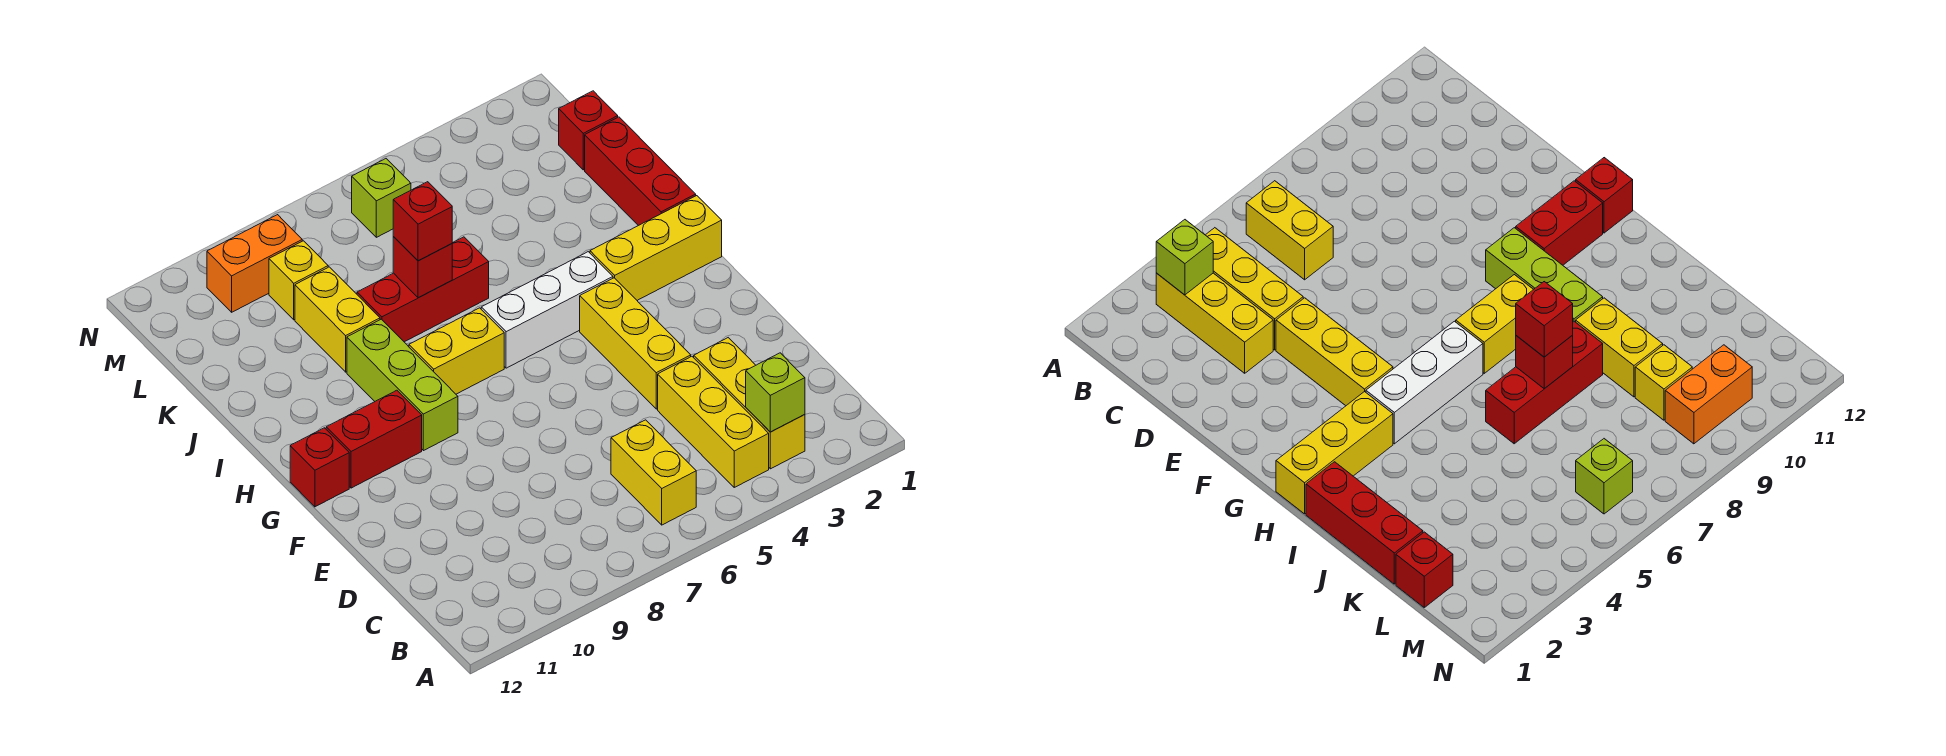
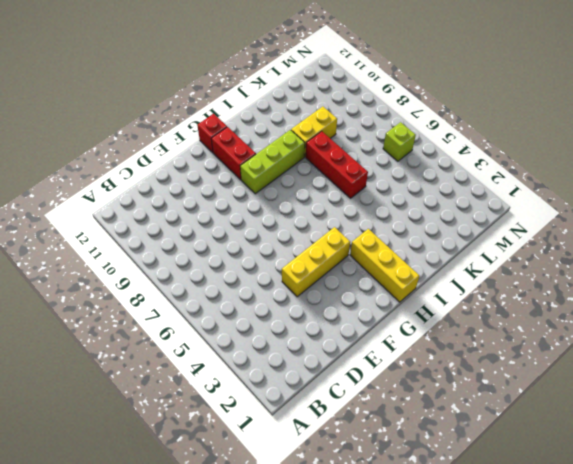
none -> yellow brick B3:D3 level 1
none -> yellow brick B4:D4 level 1
none -> yellow brick B6:C6 level 1

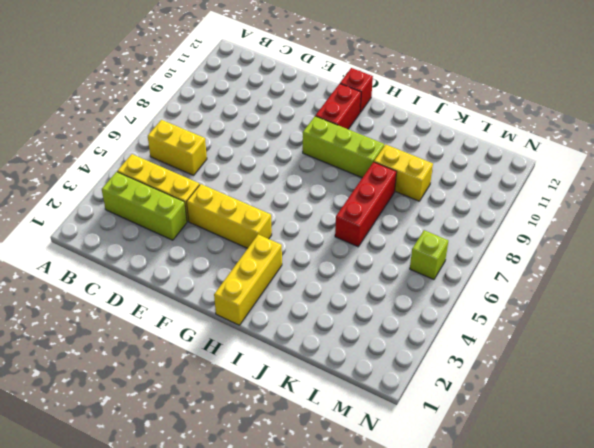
lime brick B3:D3 level 1 -> yellow brick B3:D3 level 1
none -> white brick H4:H6 level 1
none -> yellow brick H7:H8 level 1
none -> red brick I1:K1 level 1

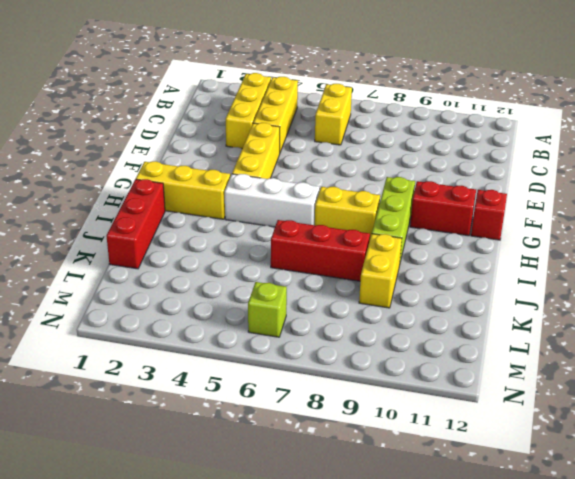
none -> red brick L1 level 1
none -> yellow brick L9 level 1
none -> orange brick M9:M10 level 1

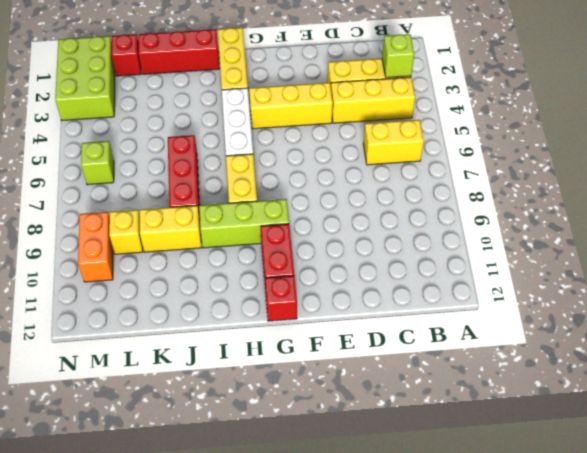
lime brick M1:N3 level 1 -> none
none -> red brick J7 level 2
none -> red brick J7 level 3

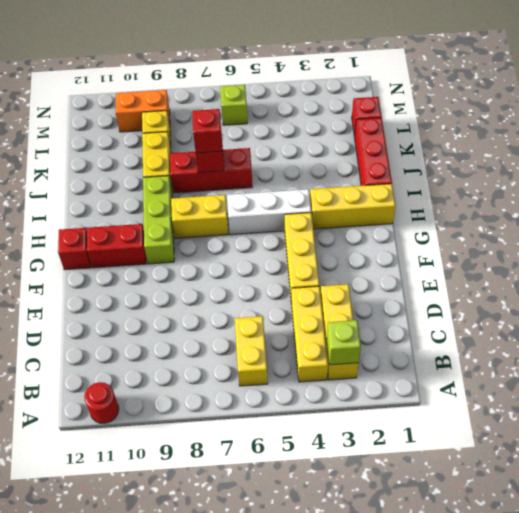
red round brick A11 level 1 -> none

